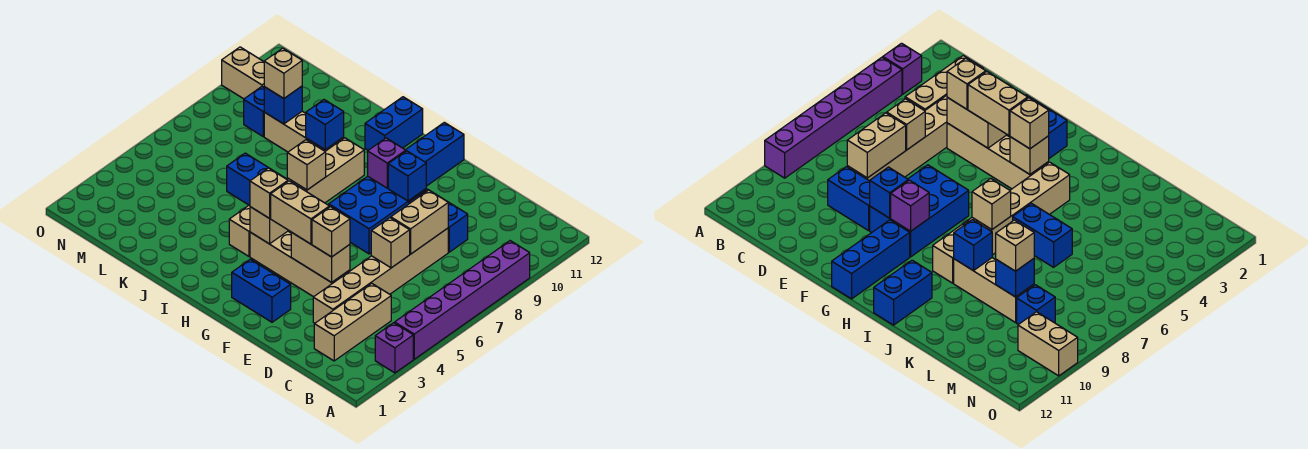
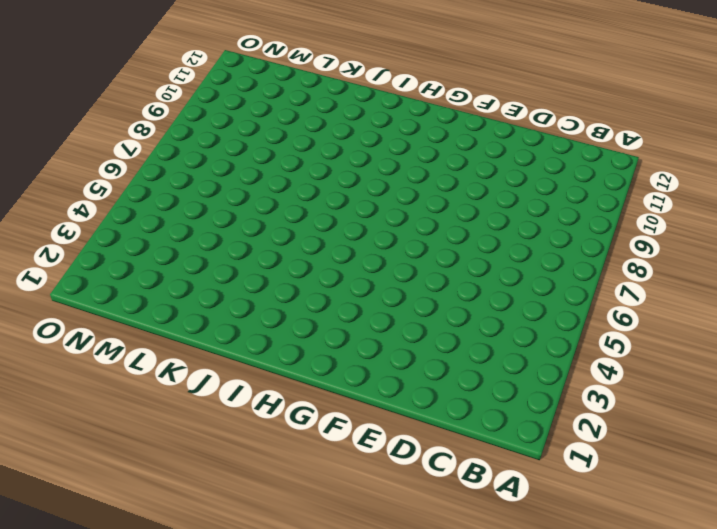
none -> purple brick A3 level 1
none -> purple brick A4:A9 level 1
none -> tan brick C2:C4 level 1

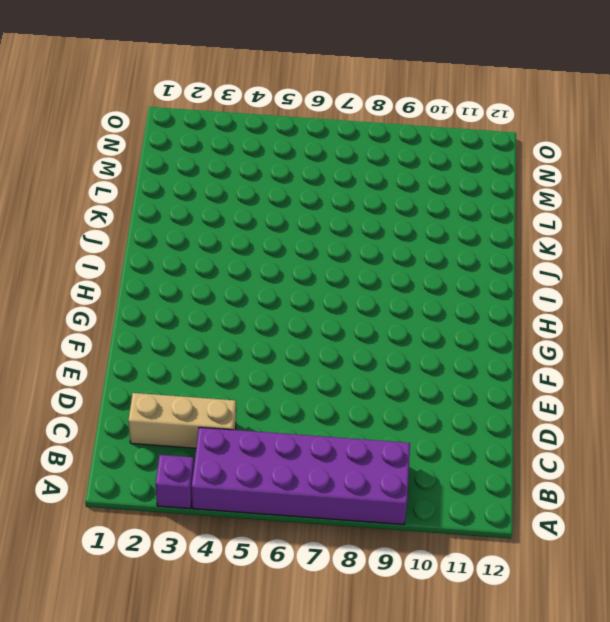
purple brick A4:B9 level 1 -> purple brick A4:A9 level 1
none -> tan brick D3:D8 level 1
none -> blue brick D9:E9 level 1
none -> tan brick E4:H4 level 1

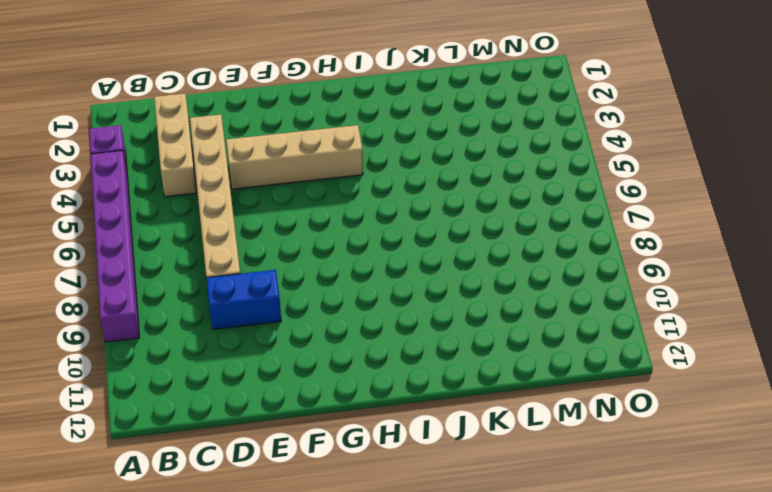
none -> blue brick F2:G2 level 1
none -> blue brick F7:G9 level 1
none -> blue brick G10:G12 level 1

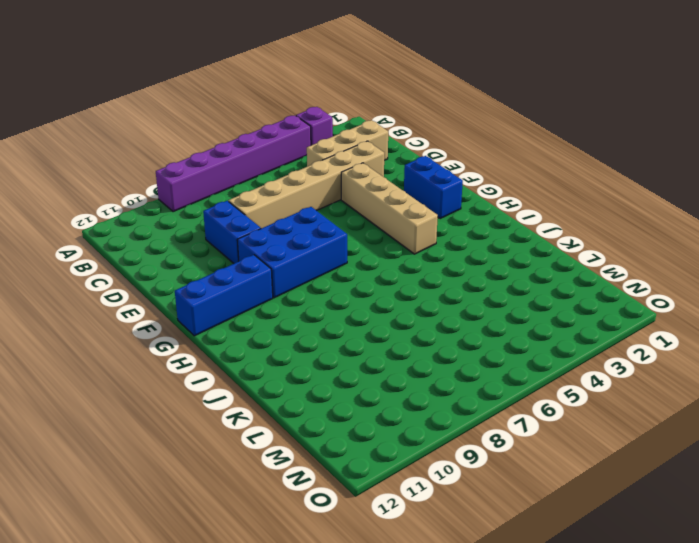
none -> tan brick I4:I9 level 1
none -> blue brick I11:I12 level 1
none -> blue brick J6:K6 level 1

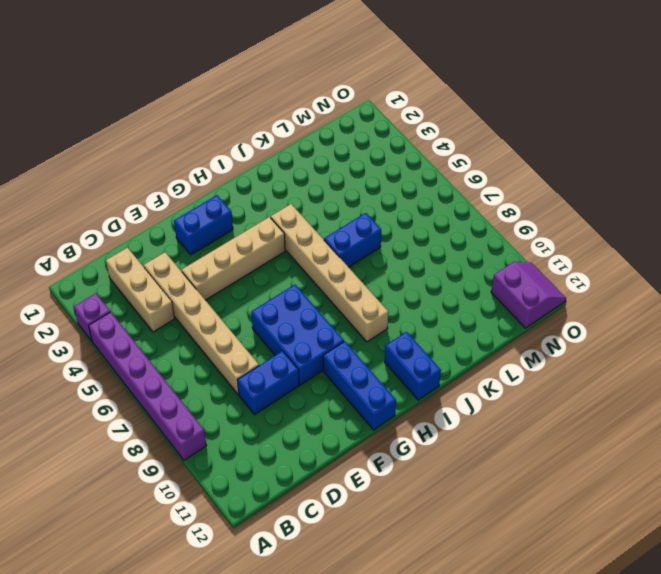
purple slope N11:O12 level 1 top N -> none
none -> tan brick J9:L9 level 1
none -> blue brick M9 level 1
none -> tan brick N10:O10 level 1

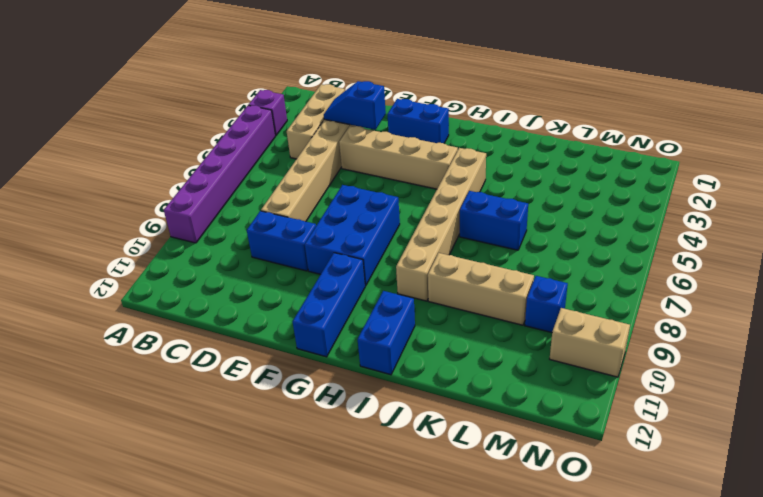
blue slope D3:E3 level 2 top E -> none
none -> tan brick D6 level 2
none -> tan brick D7:D8 level 2
none -> tan brick E4:F4 level 2

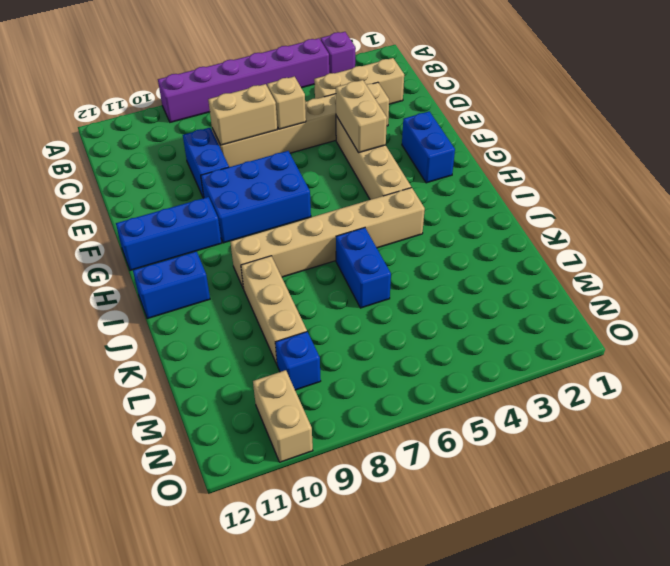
none -> blue brick F9 level 2
none -> purple brick G9 level 2
none -> tan brick H4 level 2

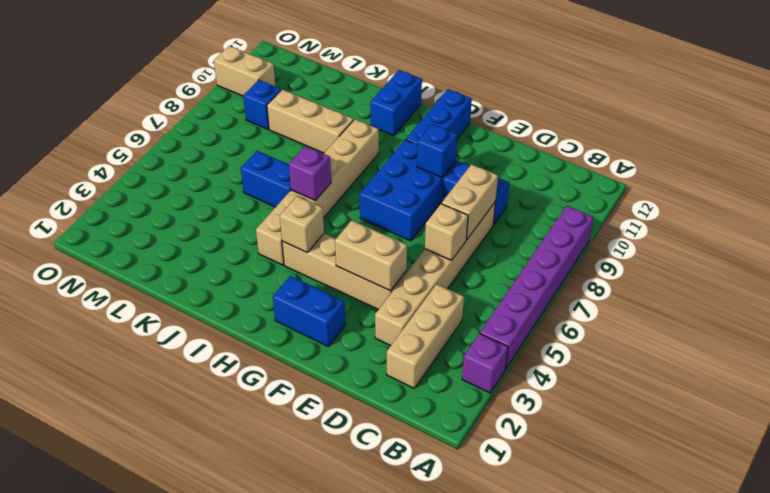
purple brick I6 level 2 -> purple brick G9 level 2
none -> tan brick I7 level 2
none -> blue brick J9 level 2
none -> blue brick L9 level 2

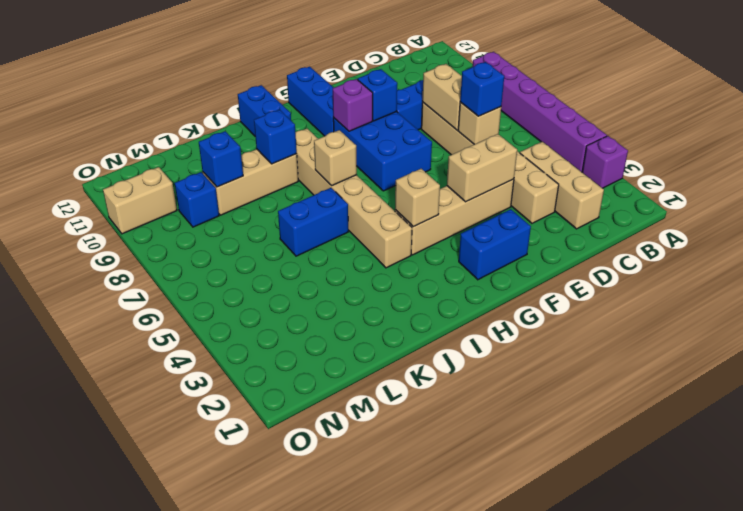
blue brick D6 level 3 -> none
none -> tan brick E4 level 3
none -> tan brick F4:G4 level 3
none -> tan brick H4 level 3

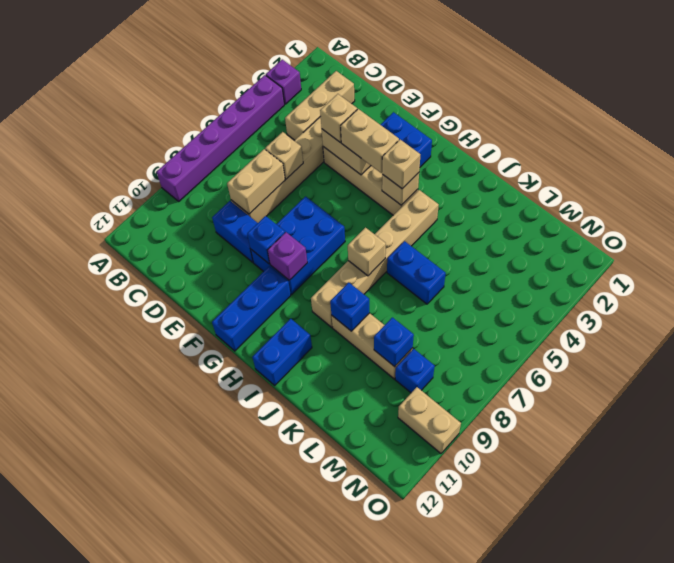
none -> tan brick L9 level 3

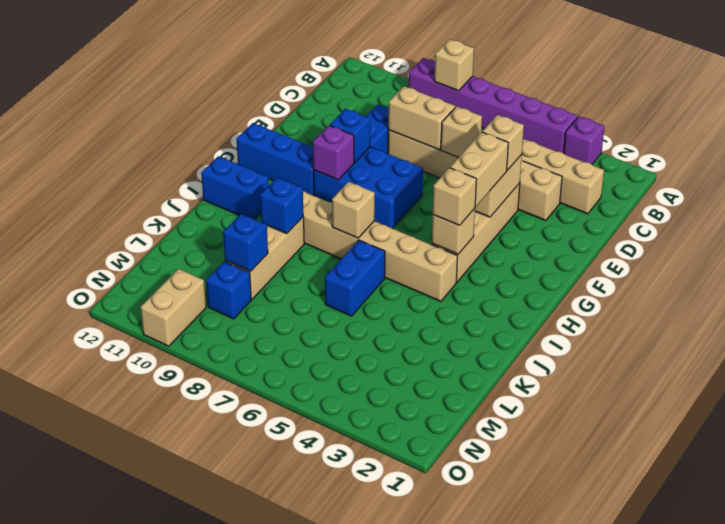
tan brick A8 level 2 -> tan brick L9 level 3
none -> blue brick F2:G2 level 1

